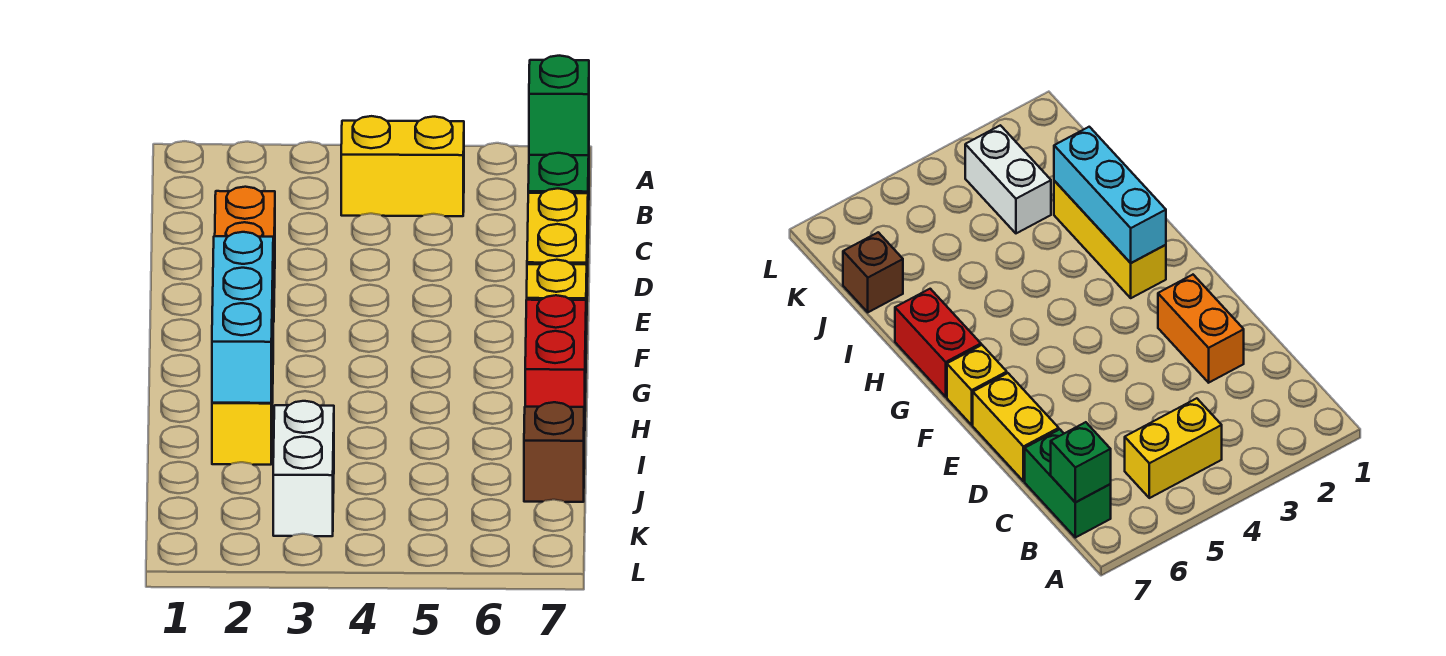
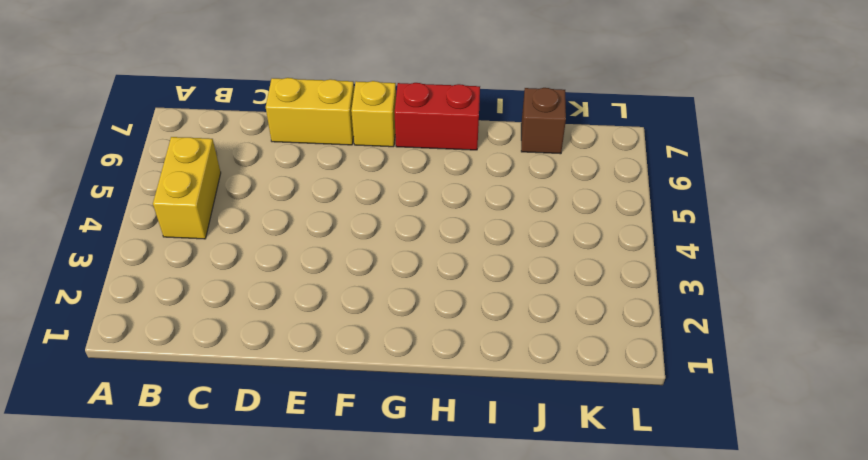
none -> green brick B7:C7 level 1
none -> orange brick D2:E2 level 1

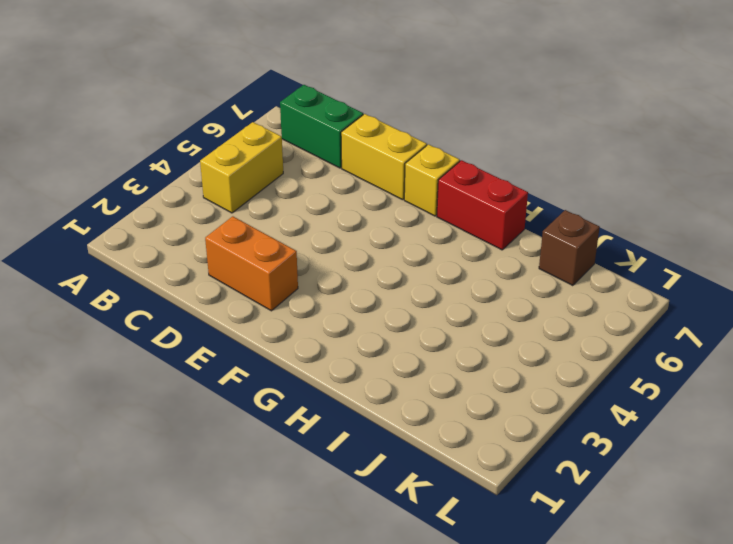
none -> yellow brick G2:I2 level 1
none -> white brick J3:K3 level 1

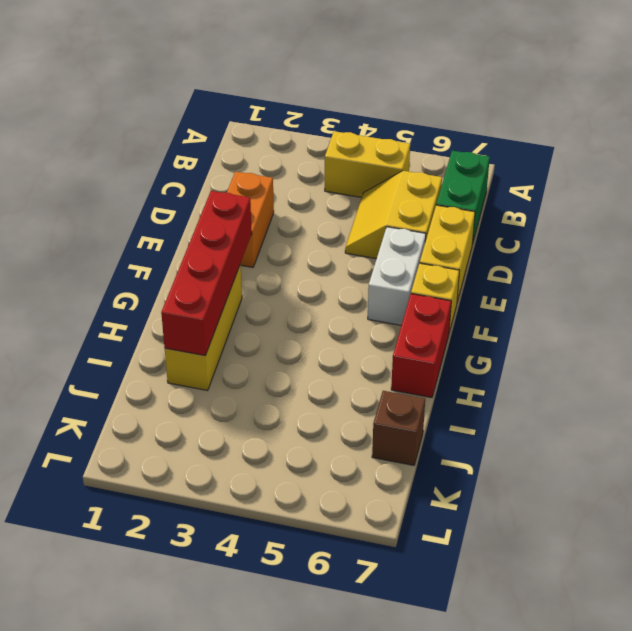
yellow slope C5:D6 level 1 top 6 -> none
white brick E6:F6 level 1 -> white brick J3:K3 level 1
red brick F2:I2 level 2 -> cyan brick G2:I2 level 2
none -> green brick B7 level 2

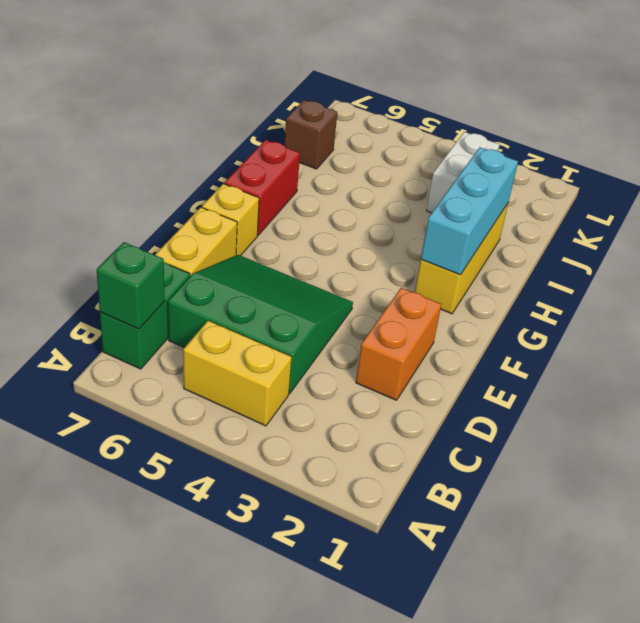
green slope C4:E6 level 1 top C -> none

